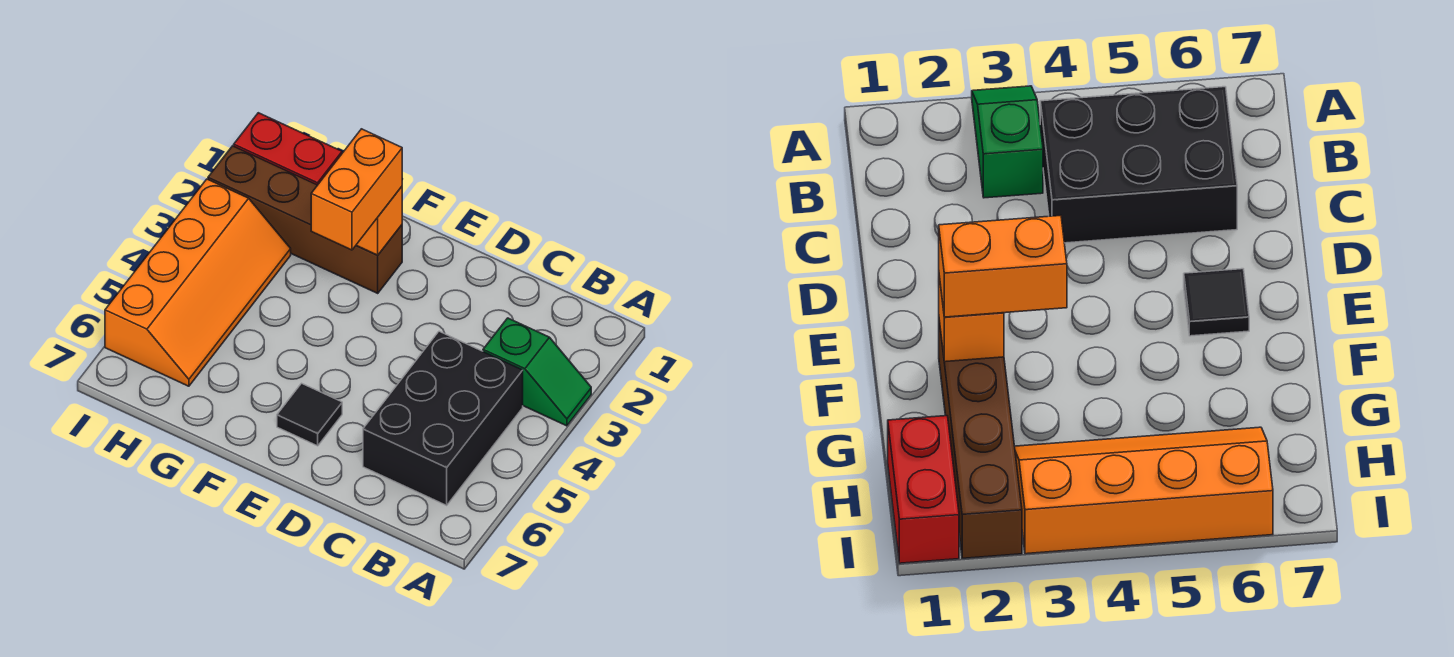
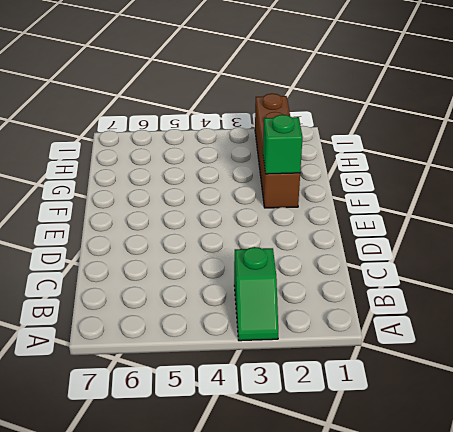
green brick F2 level 2 -> orange brick F2 level 2
none -> black brick B4:C6 level 1
none -> black tile E6 level 1

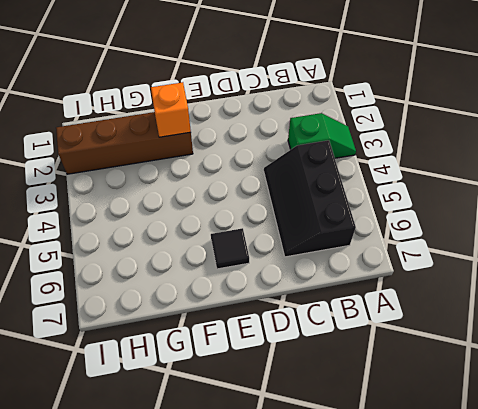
black slope B4:C6 level 1 top B -> black brick B4:C6 level 1
none -> red brick H1:I1 level 1
none -> orange slope H3:I6 level 1 top I

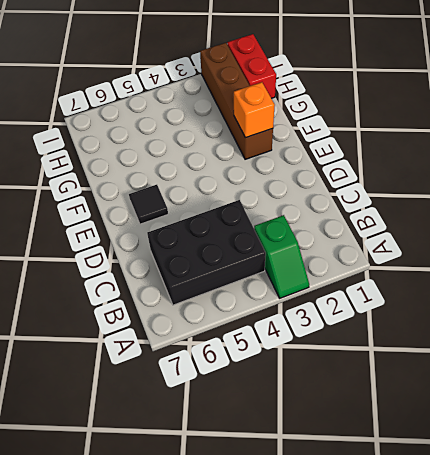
none -> orange slope H3:I6 level 1 top I
none -> orange brick F2:F3 level 3

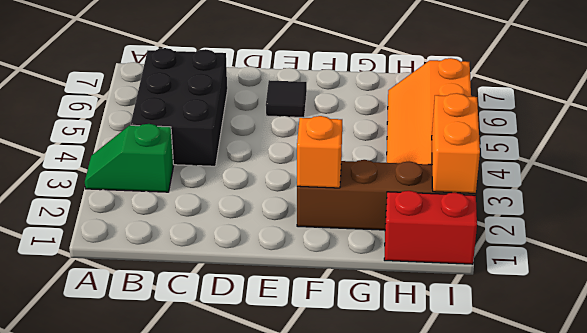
orange brick I2:I3 level 2 -> orange brick F2:F3 level 3

